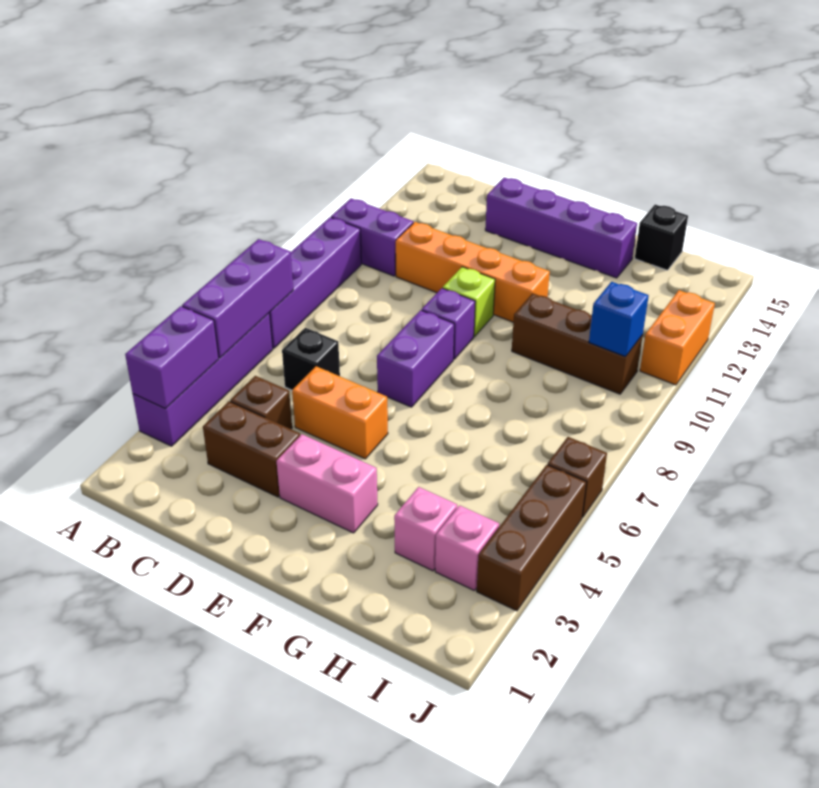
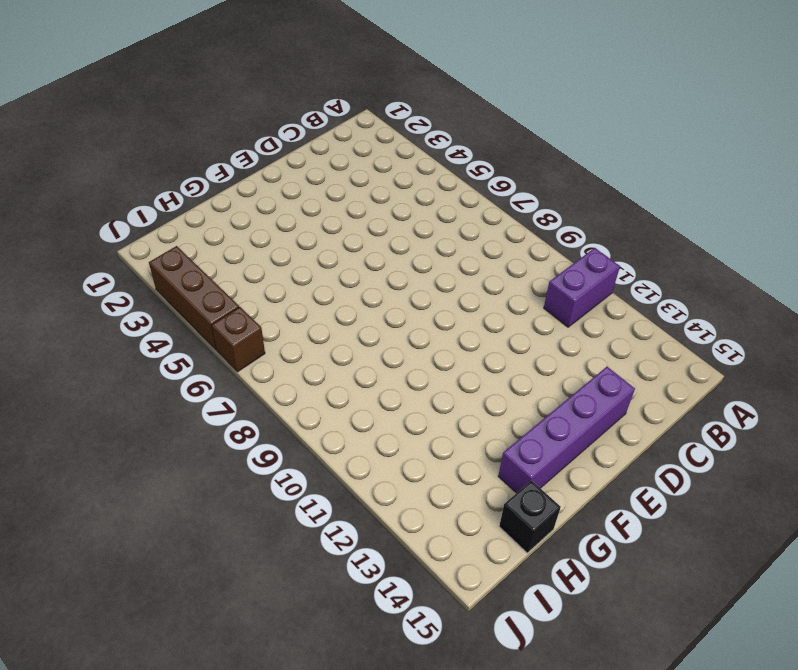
none -> purple brick A3:A6 level 1
none -> purple brick A7:A10 level 1
none -> brown brick C3:D3 level 1

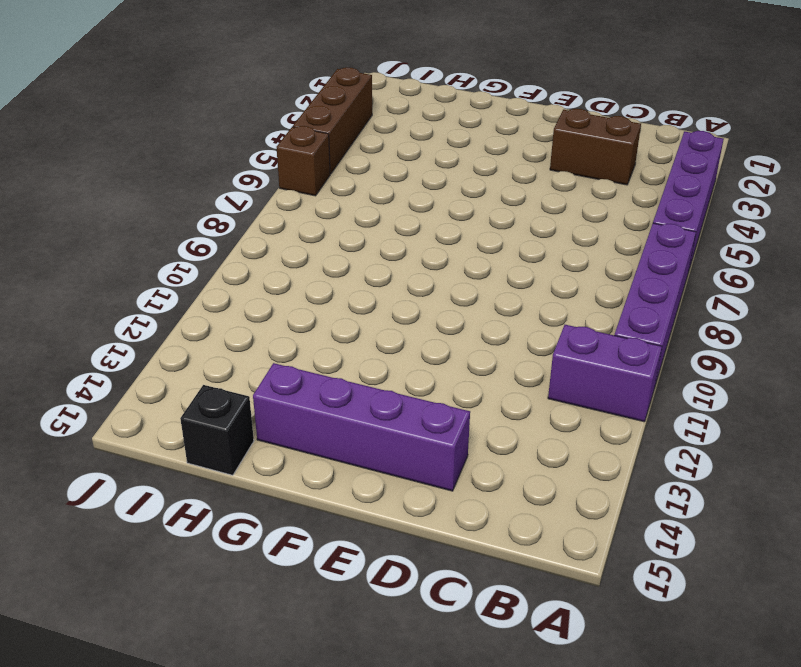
none -> brown brick C4 level 1
none -> black brick C6 level 1
none -> orange brick C11:F11 level 1

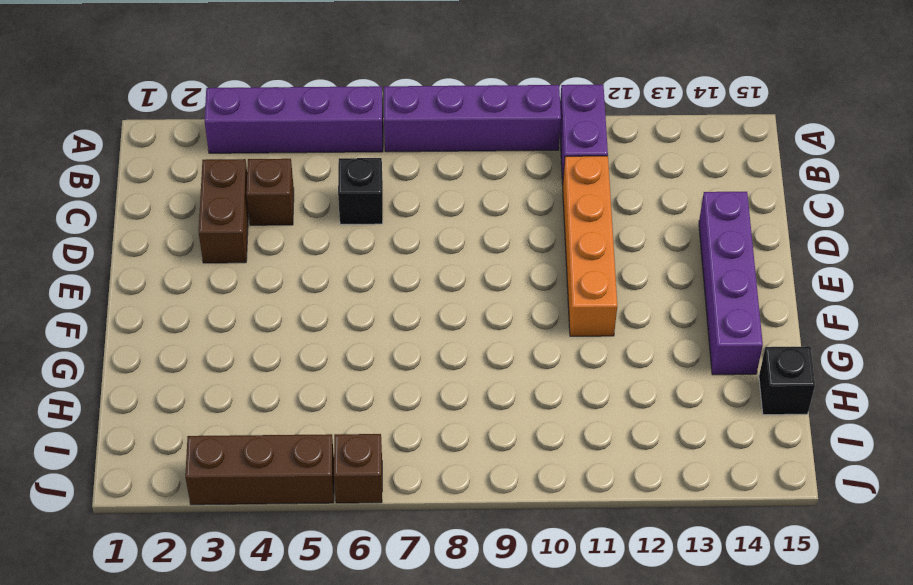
none -> orange brick D5:E5 level 1
none -> pink brick E3:F3 level 1
none -> purple brick E7:E8 level 1

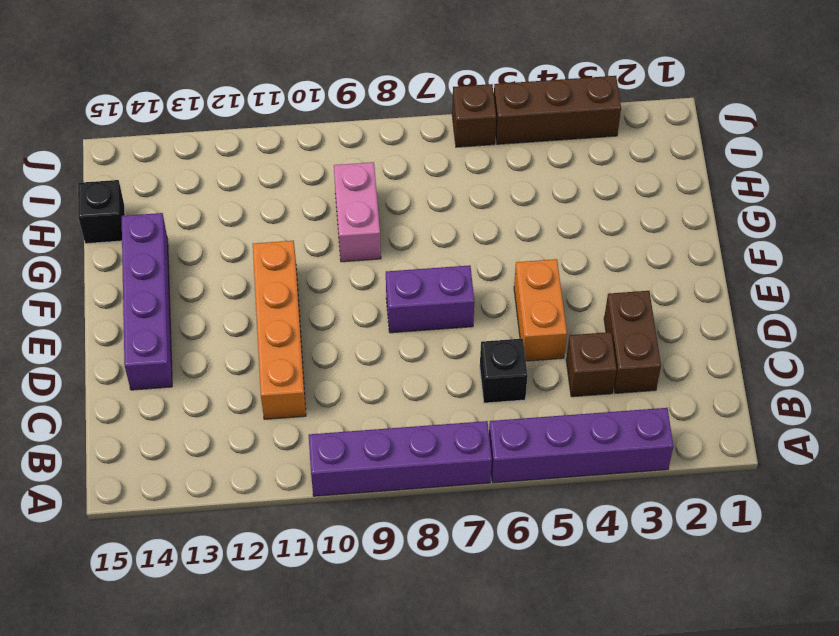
pink brick G9:H9 level 1 -> pink brick E3:F3 level 1
none -> purple brick A11:B11 level 1
none -> purple brick E9 level 1
none -> lime brick E10 level 1

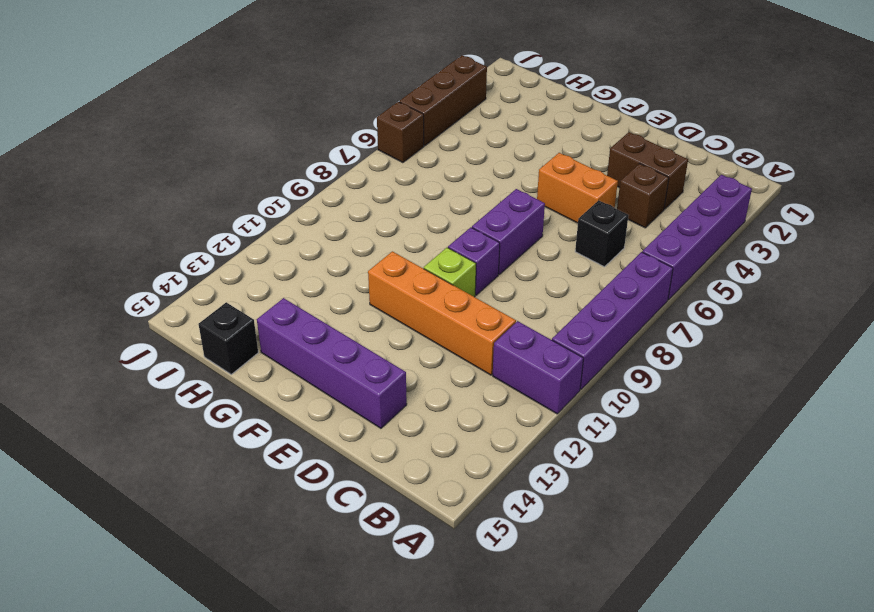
none -> pink brick E3:F3 level 1
none -> brown brick G10:I10 level 1
none -> pink brick H3 level 1

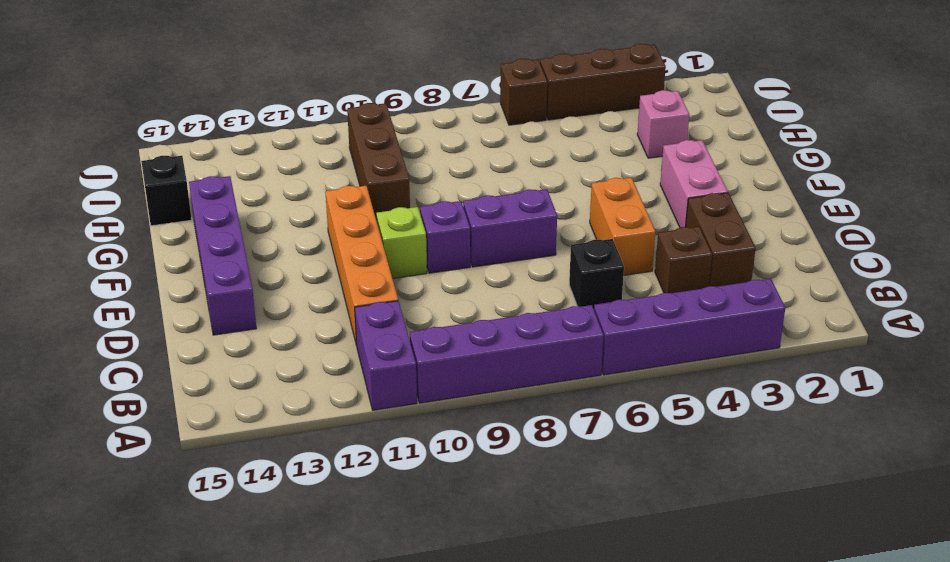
none -> pink brick I3 level 1
none -> orange brick J11:J12 level 1
none -> purple brick A3:A4 level 2

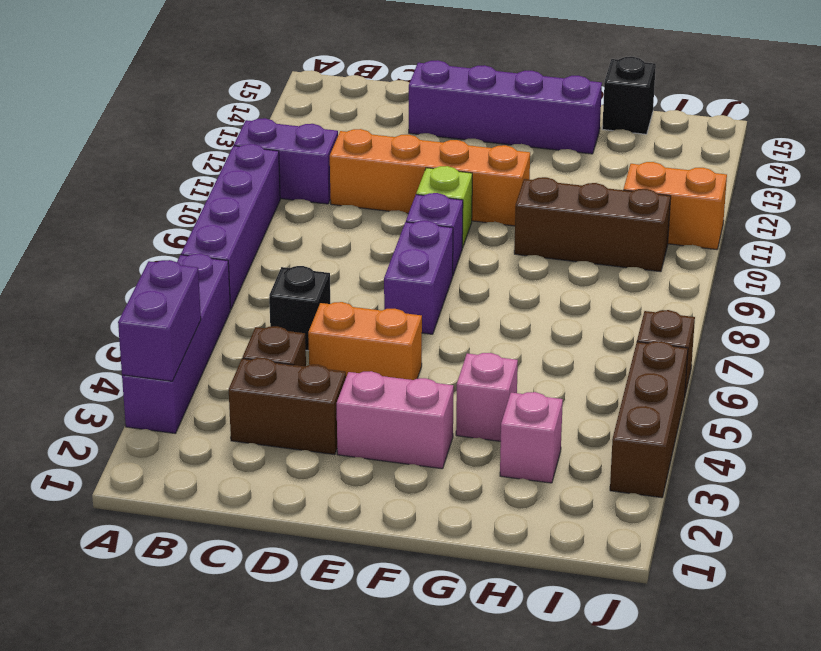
pink brick G4 level 1 -> pink brick I3 level 1
orange brick I11:J11 level 1 -> orange brick J11:J12 level 1
none -> purple brick A5:A7 level 2
none -> blue brick I10 level 2

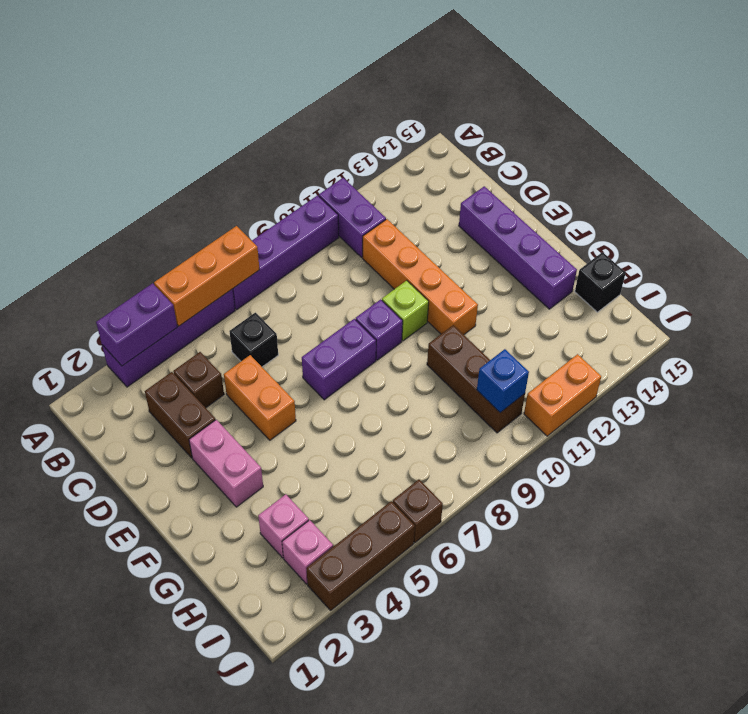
orange brick A5:A7 level 2 -> purple brick A5:A7 level 2

